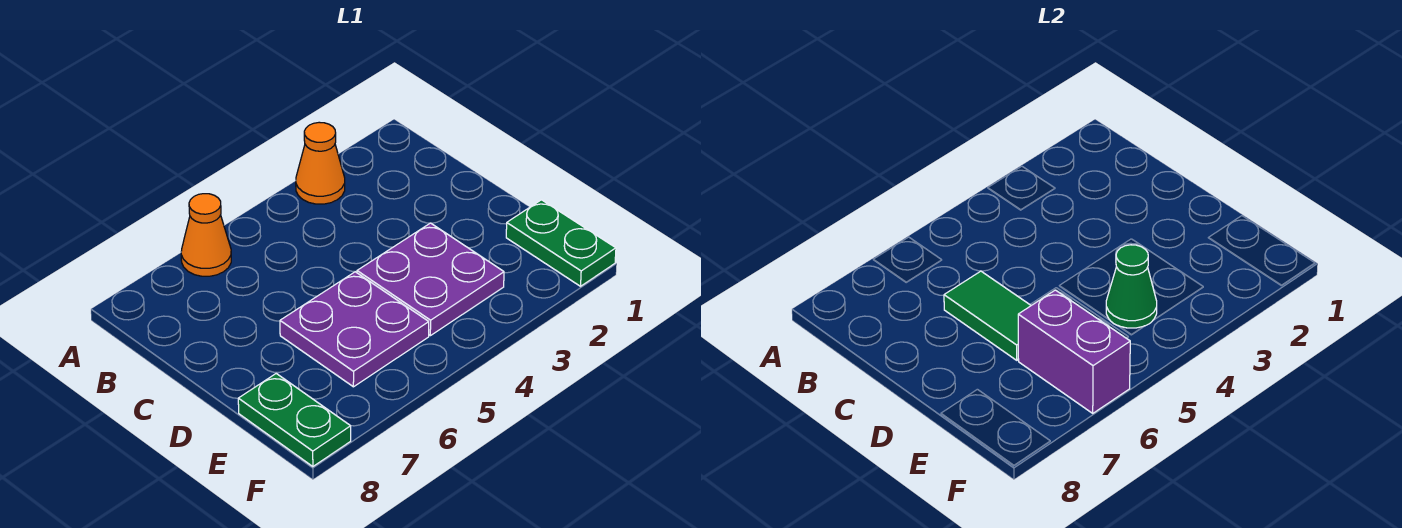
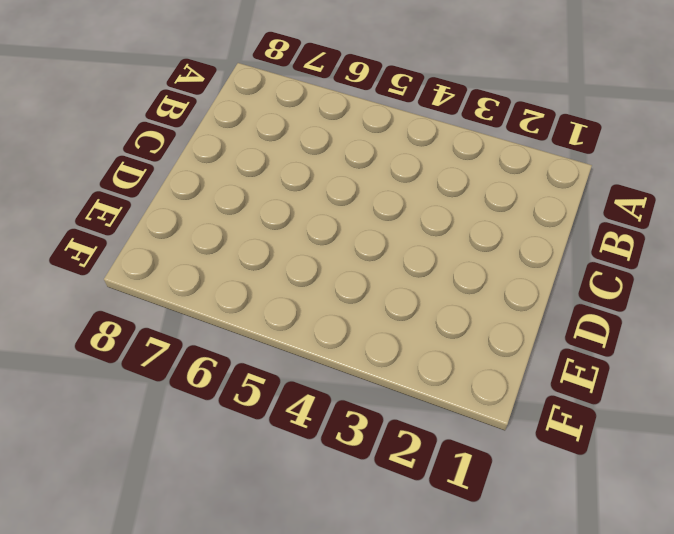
none -> orange cone A3 level 1
none -> orange cone A6 level 1

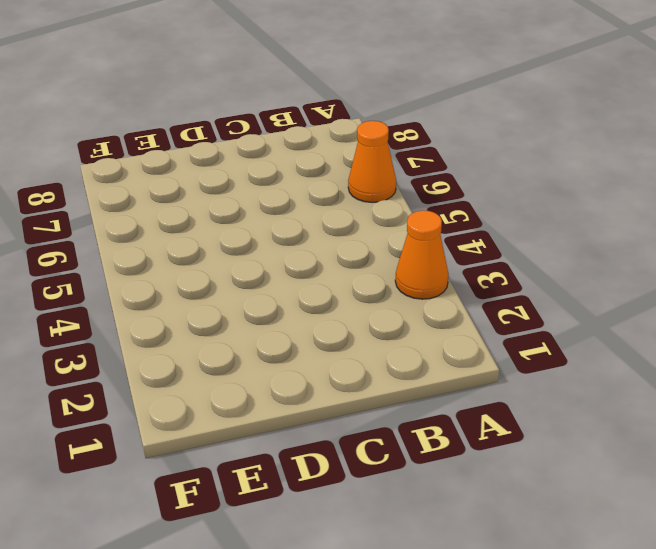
none -> purple plate D3:E4 level 1
none -> purple plate D5:E6 level 1

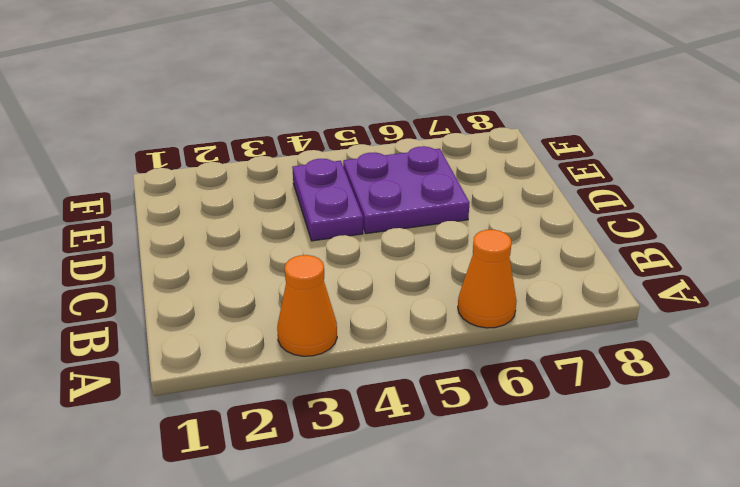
purple plate D4:E4 level 1 -> purple plate D3:E4 level 1
none -> green plate E1:F1 level 1
none -> green plate E8:F8 level 1

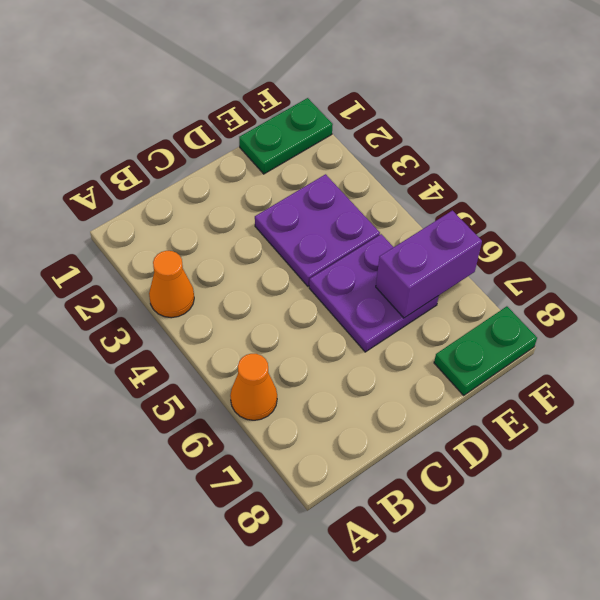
none -> green tile C6:D6 level 2
none -> green cone E4 level 2

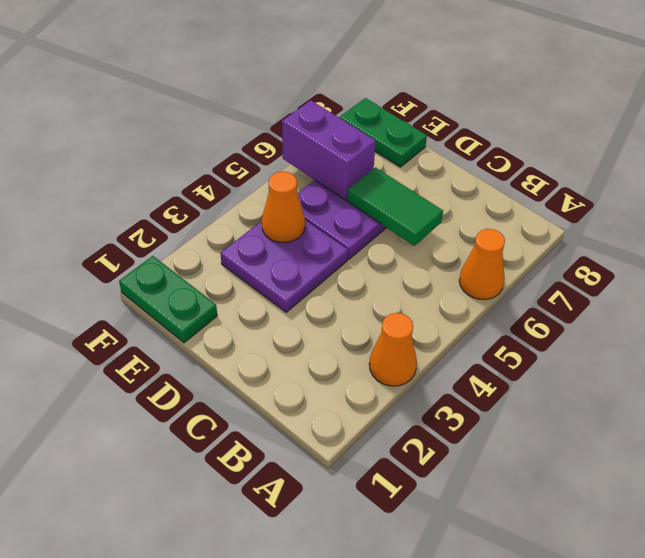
orange cone E4 level 2 -> green cone E4 level 2

